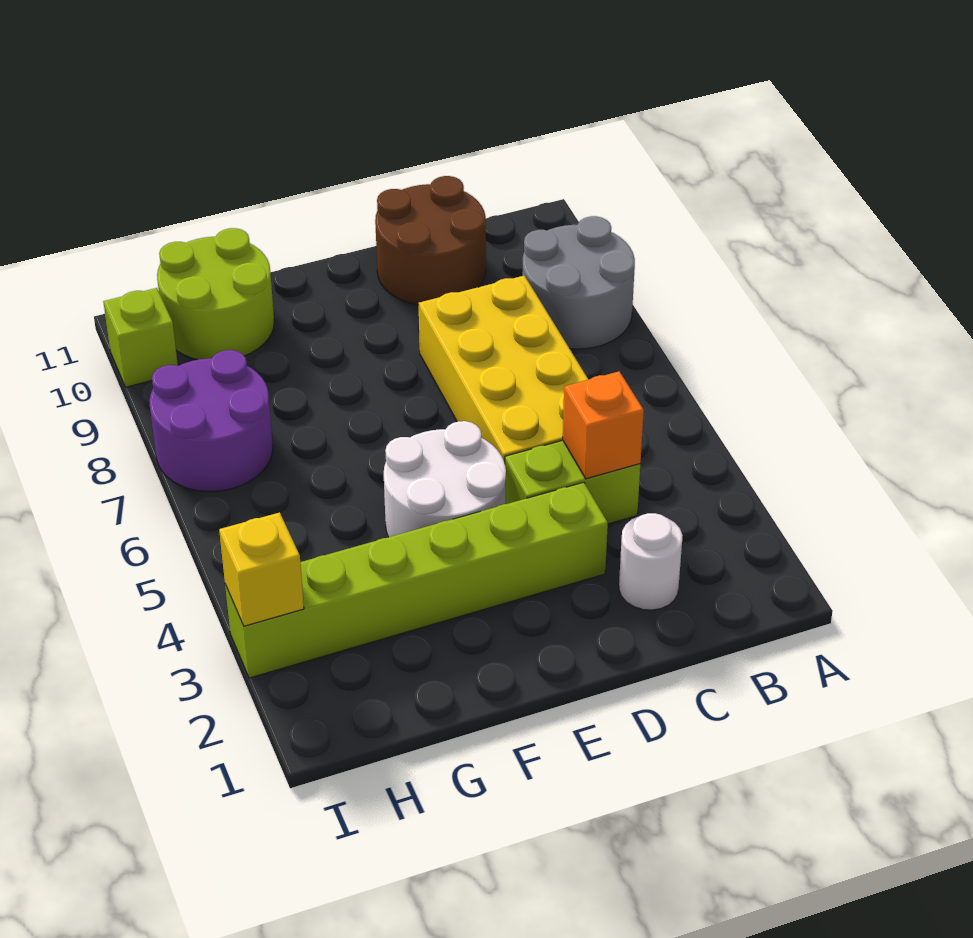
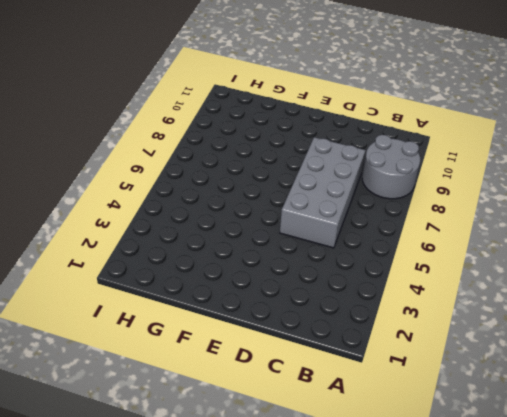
grey brick C5:D8 level 1 -> yellow brick C5:D8 level 1
none -> white round brick C2 level 1
none -> lime brick C4:D4 level 1
none -> brown round brick C10:D11 level 1

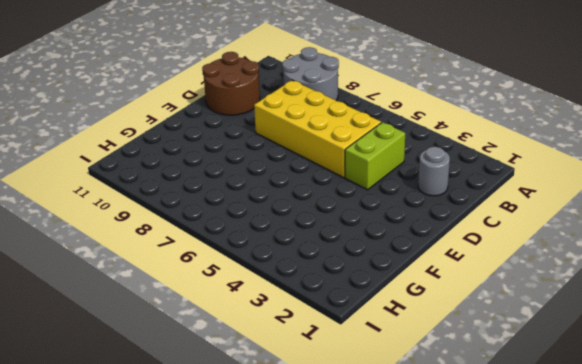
grey round brick C2 level 1 -> white round brick C2 level 1
none -> lime brick D3:I3 level 1
none -> white round brick E4:F5 level 1
none -> lime round brick G10:H11 level 1

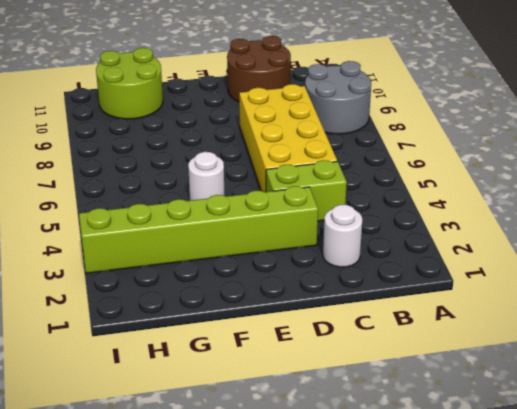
white round brick F5 level 1 -> white round brick E4:F5 level 1
none -> purple round brick H7:I8 level 1
none -> lime brick I10 level 1
none -> orange brick C4 level 2

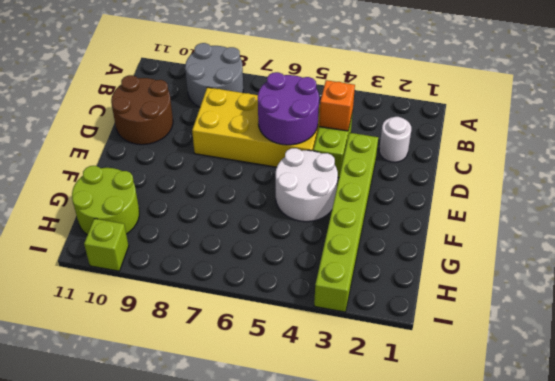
purple round brick C5:D6 level 2 -> purple round brick H7:I8 level 1
none -> yellow brick I3 level 2

